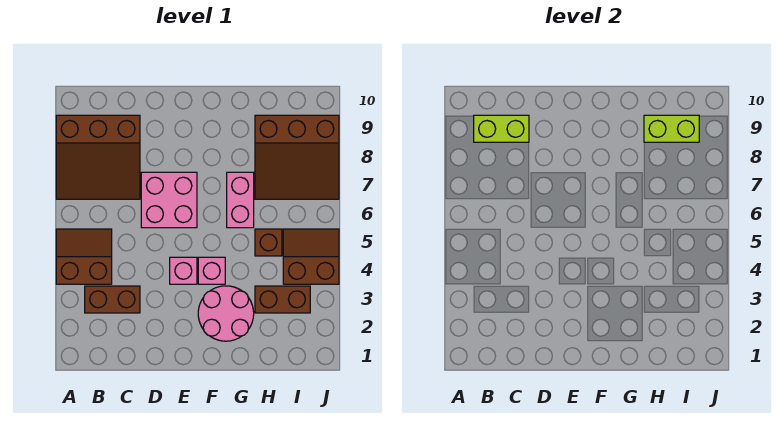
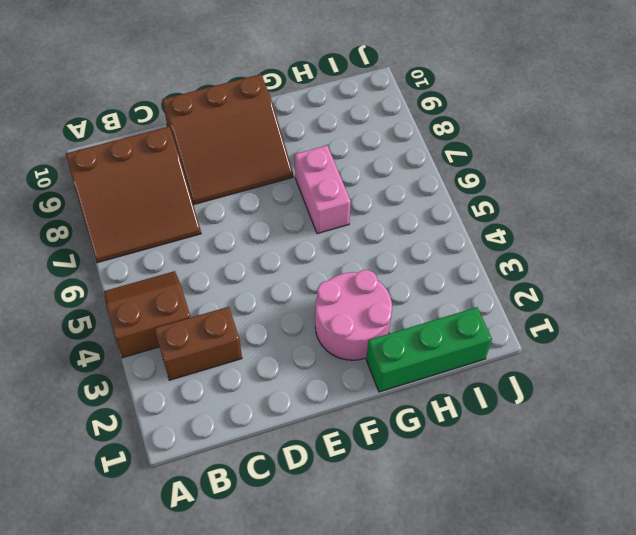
brown slope D8:F10 level 1 top 10 -> brown slope H7:J9 level 1 top 9
green brick G1:I1 level 1 -> none
none -> pink brick D6:E7 level 1
none -> pink brick E4 level 1
none -> pink brick F4 level 1

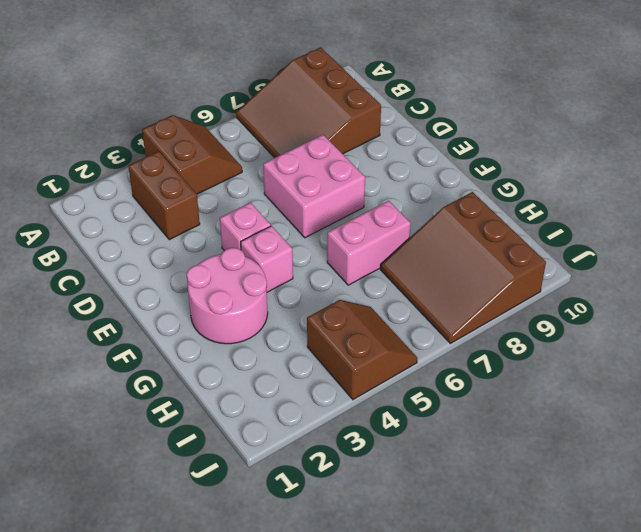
none -> brown brick H3:I3 level 1
none -> brown brick H5 level 1
none -> lime brick B9:C9 level 2

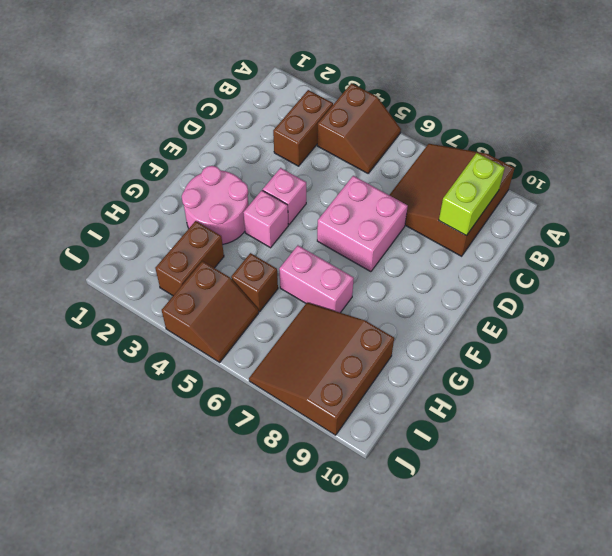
none -> lime brick H9:I9 level 2

